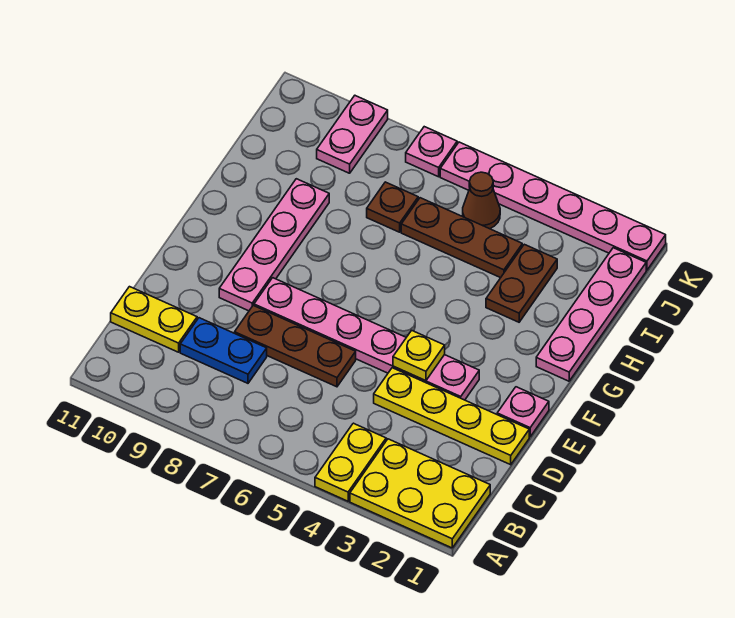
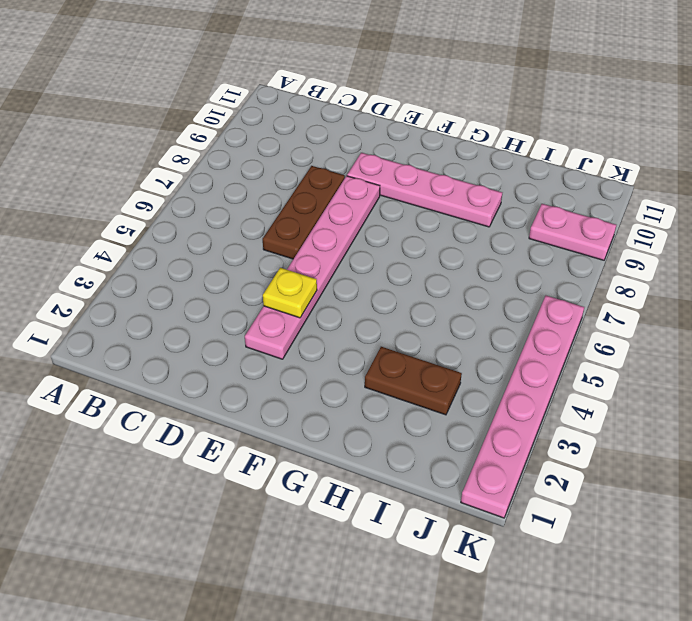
none -> yellow plate A1:B3 level 1
none -> yellow plate A4:B4 level 1
none -> blue plate C8:C9 level 1

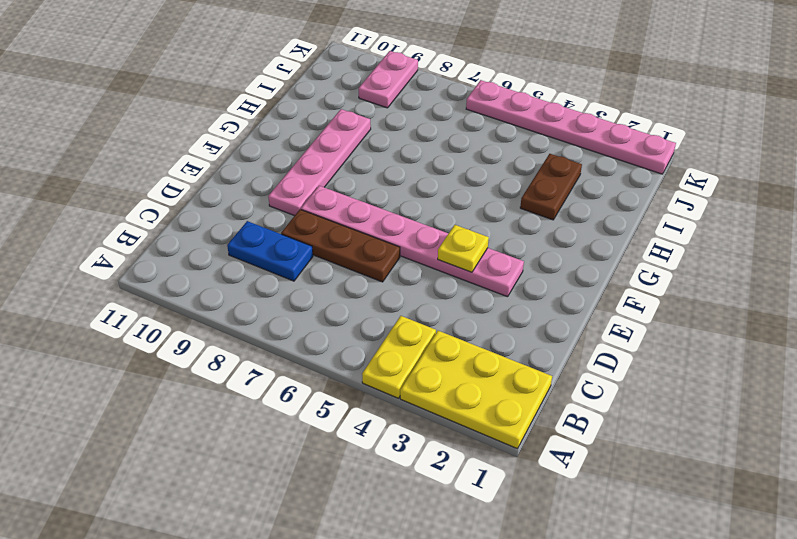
none -> yellow plate C10:C11 level 1
none -> yellow plate D1:D4 level 1
none -> pink plate E1 level 1

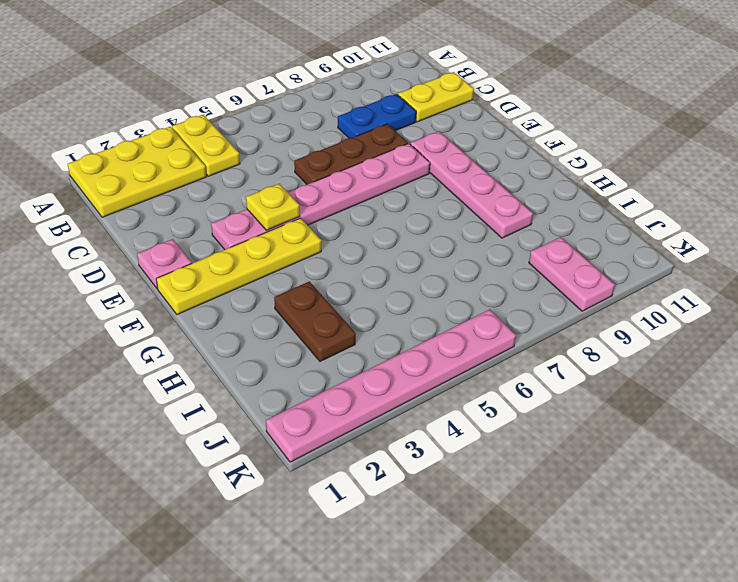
yellow plate F1:F4 level 1 -> yellow plate D1:D4 level 1
none -> pink plate G1:J1 level 1
none -> brown plate I4:I6 level 1
none -> brown plate I7 level 1

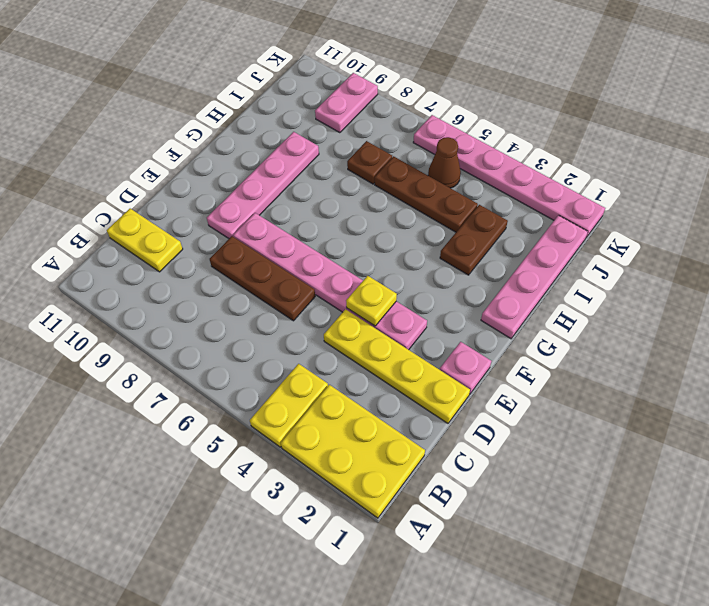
none -> blue plate C8:C9 level 1
none -> pink plate K7 level 1

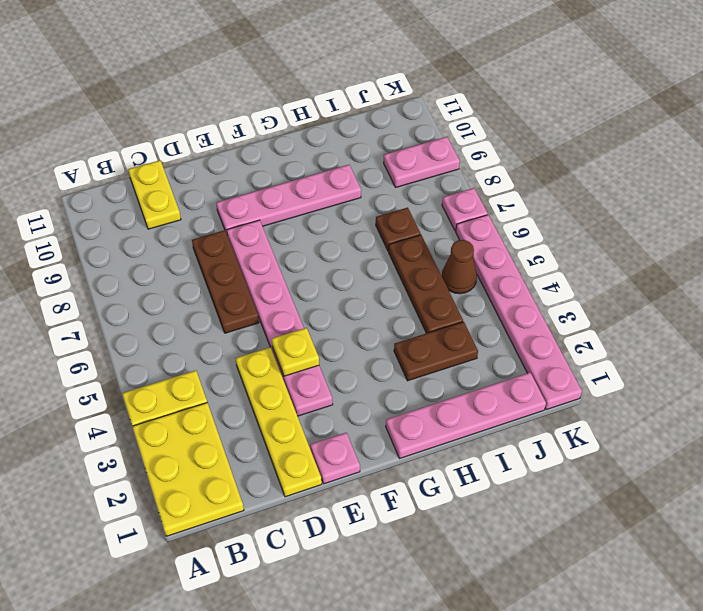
none -> blue plate C8:C9 level 1

